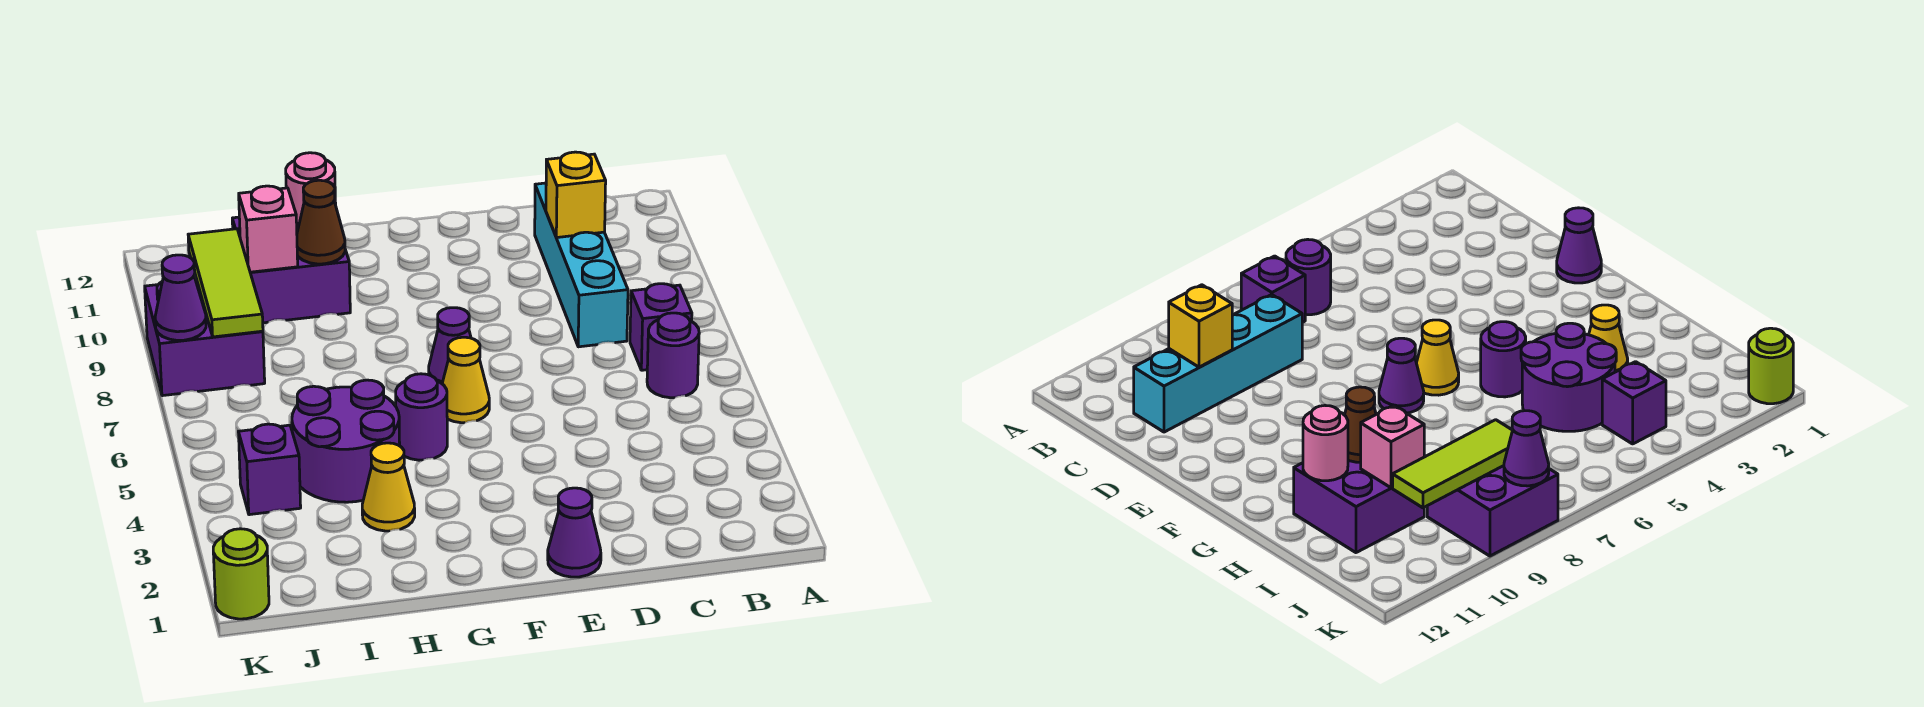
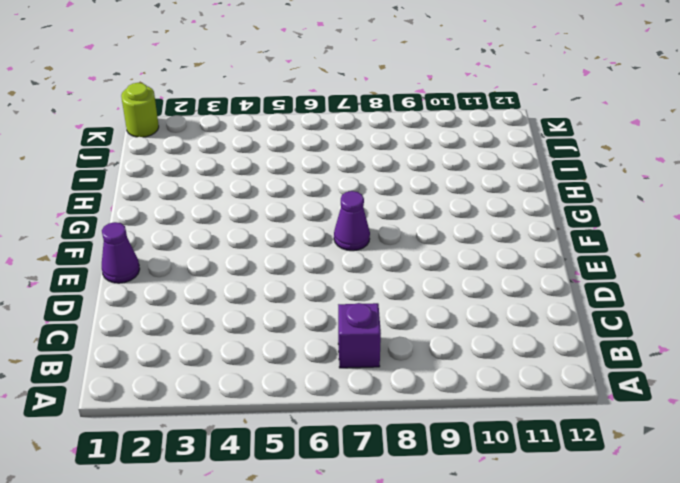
none -> purple round brick B6 level 1
none -> cyan brick C8:C11 level 1
none -> yellow cone F6 level 1

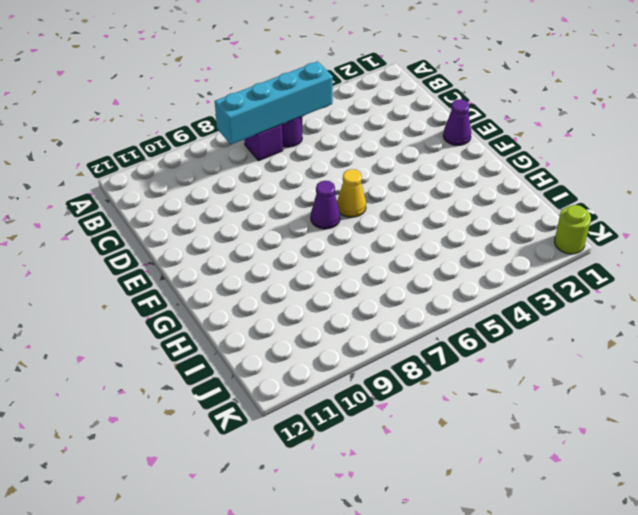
cyan brick B5:B8 level 2 -> cyan brick C8:C11 level 1
none -> purple round brick G5 level 1
none -> yellow cone H3 level 1
none -> purple round brick H4:I5 level 1

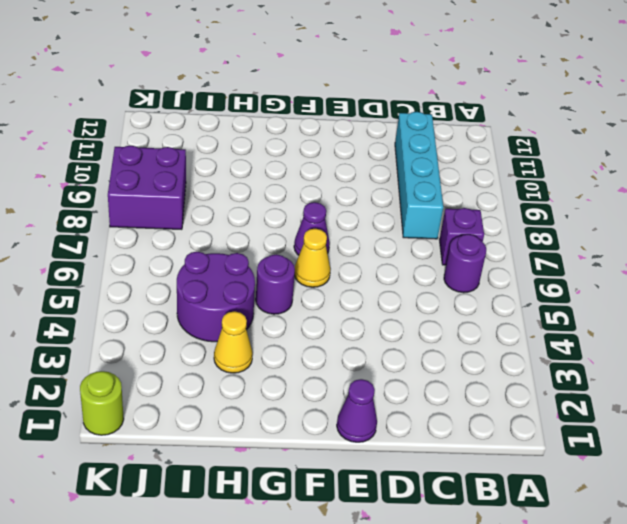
none -> purple brick H10:I11 level 1
none -> purple brick J4 level 1
none -> yellow brick C10 level 2

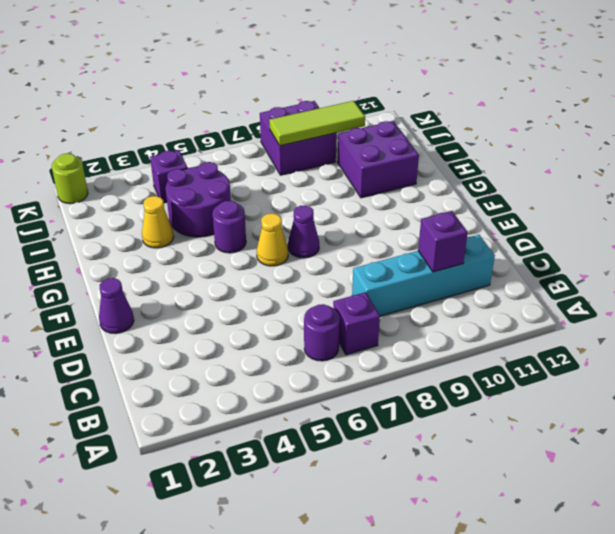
purple brick C10 level 2 -> yellow brick C10 level 2
none -> brown cone H10 level 2
none -> pink round brick H11 level 2
none -> pink brick I10 level 2

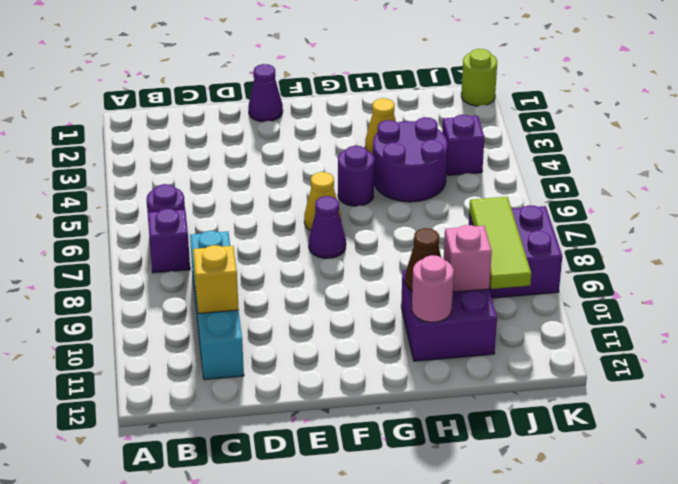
none -> purple cone K8 level 2

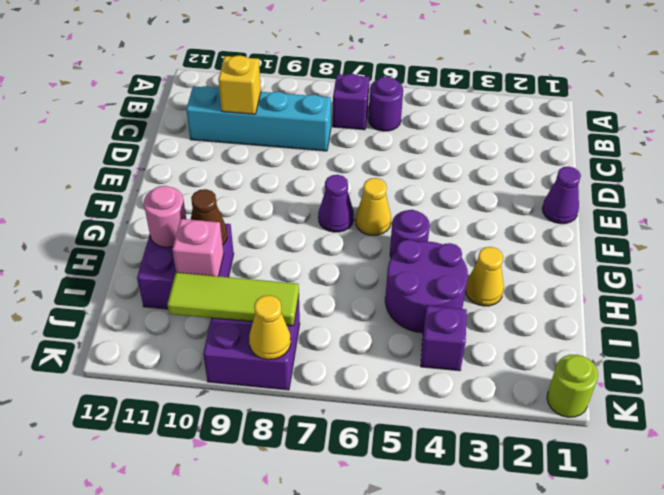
yellow cone K8 level 2 -> purple cone K8 level 2

